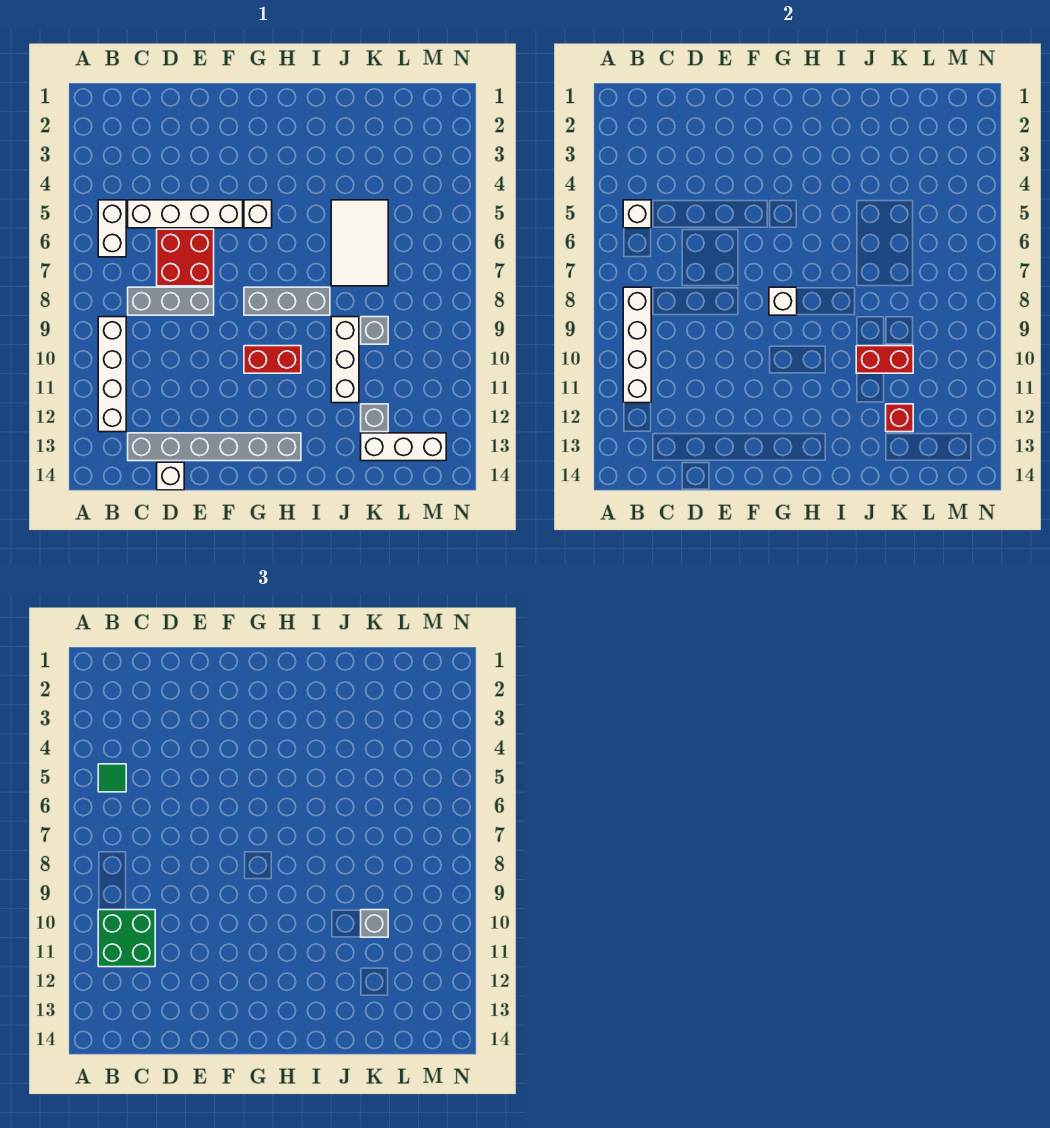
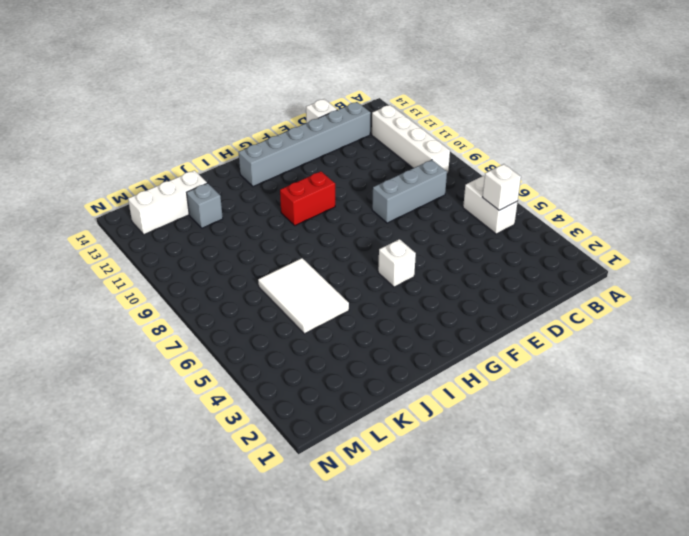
none -> white brick C5:F5 level 1
none -> red brick D6:E7 level 1
none -> grey brick G8:I8 level 1

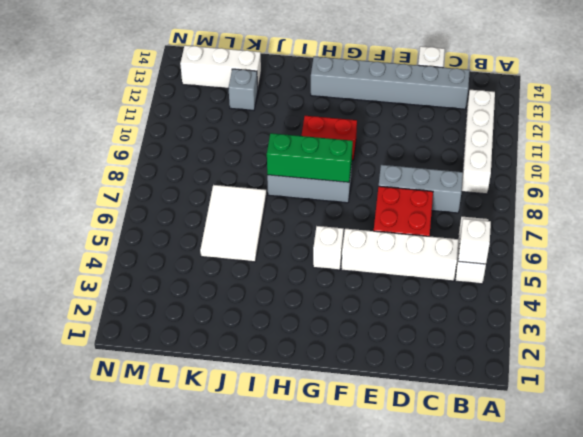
green brick G8:I8 level 2 -> white brick G8 level 2
none -> white brick J9:J11 level 1
none -> grey brick K9 level 1
none -> white brick B8:B11 level 2

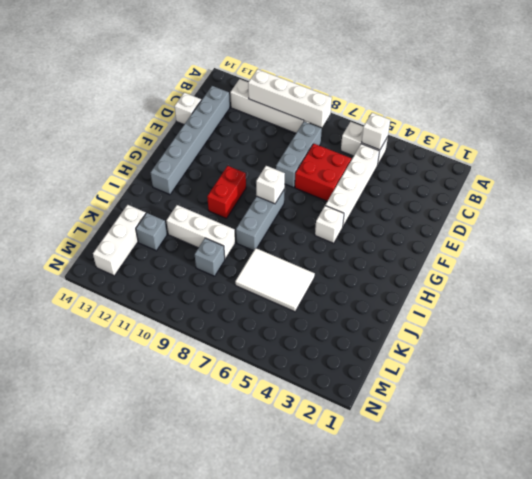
none -> red brick J10:K10 level 2
none -> red brick K12 level 2
none -> green tile B5 level 3

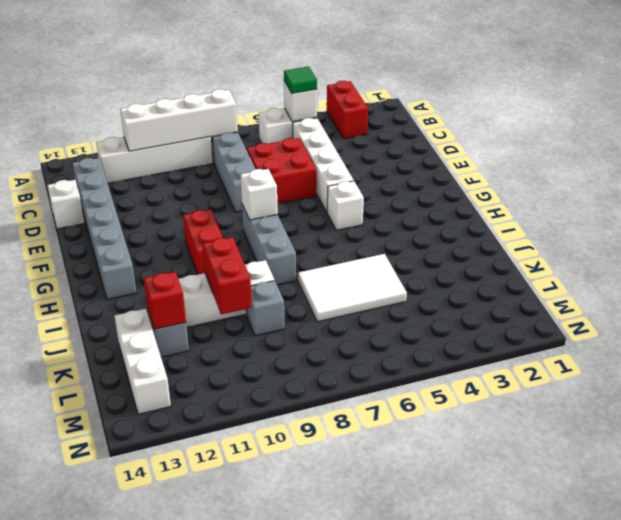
red brick A3:B3 level 1 -> none
none -> green brick B10:C11 level 3
none -> grey brick K10 level 3

